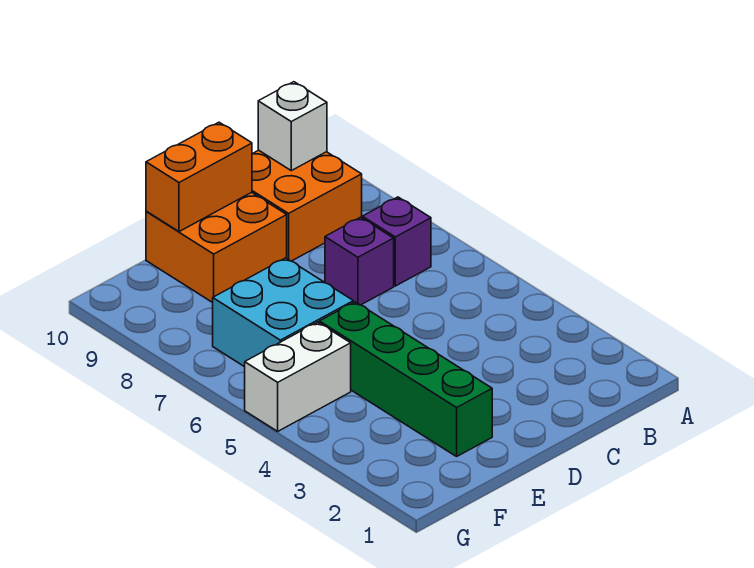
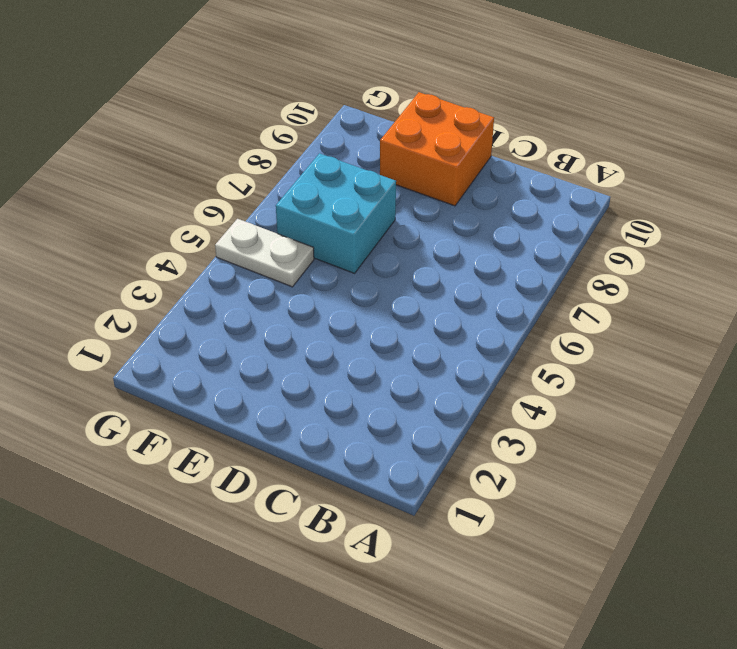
white plate F5:G5 level 1 -> white brick F5:G5 level 1
none -> purple brick B7 level 1
none -> orange brick B9:C10 level 1

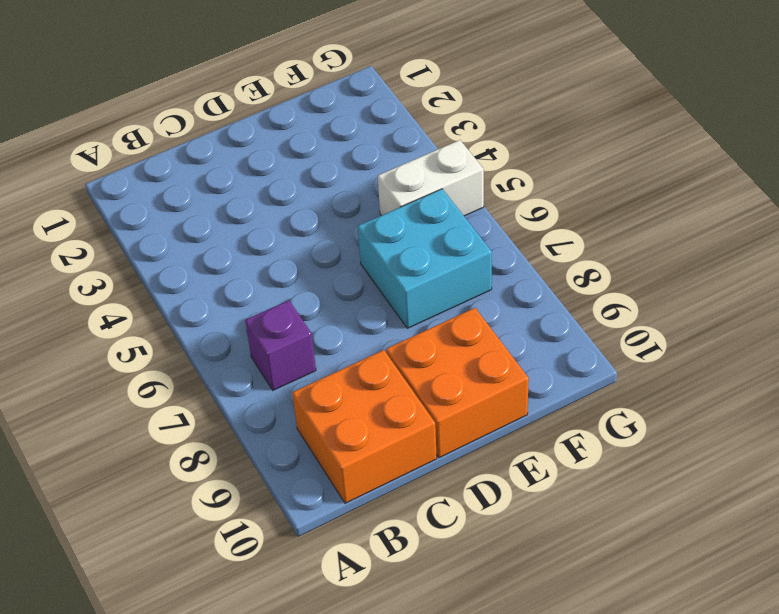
none -> purple brick C7 level 1
none -> green brick E2:E5 level 1

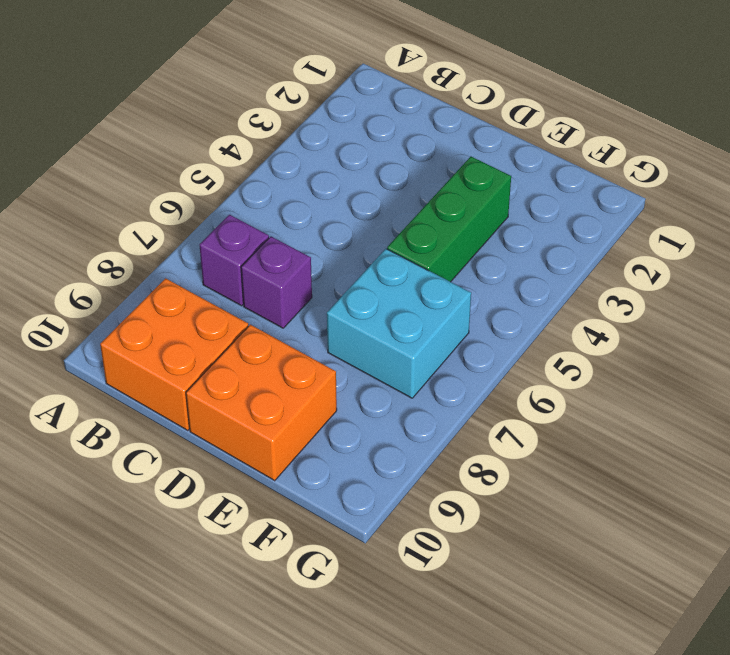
green brick E3:E5 level 1 -> green brick E2:E5 level 1
none -> white brick F5:G5 level 1
none -> white brick B10 level 2

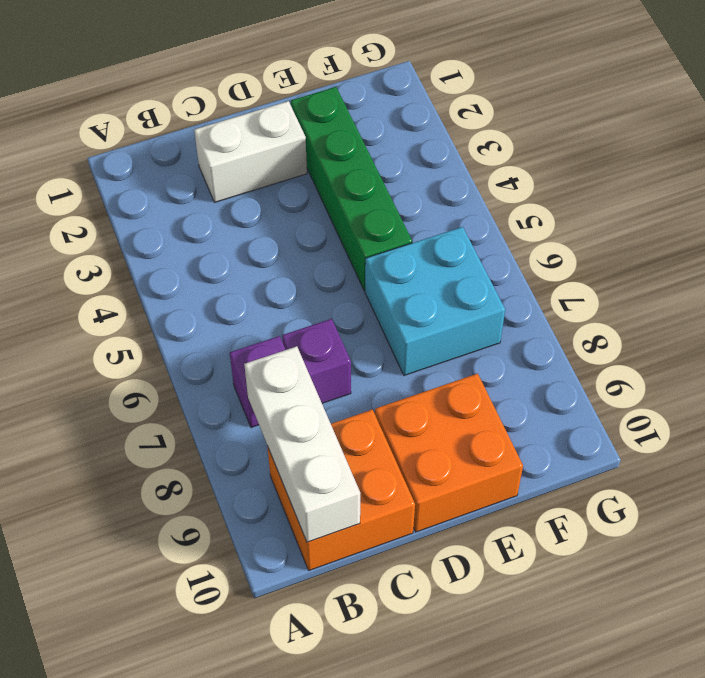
white brick B8:B10 level 2 -> white brick B10 level 2
white brick C2:D2 level 1 -> white brick F5:G5 level 1
none -> orange brick D10:E10 level 2

